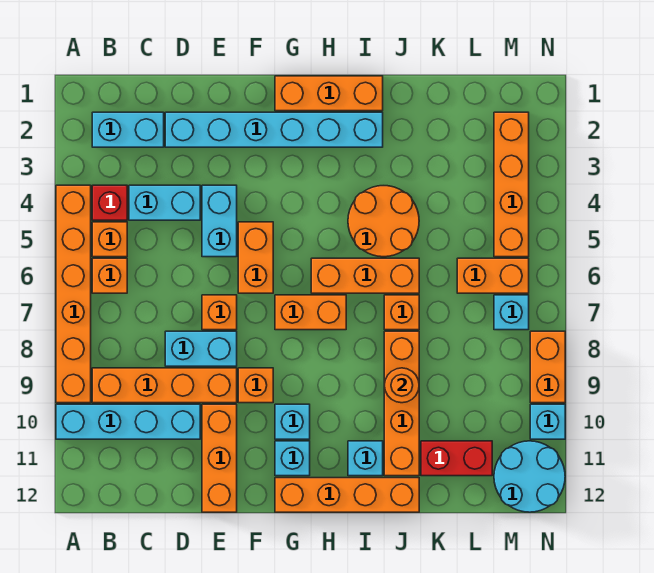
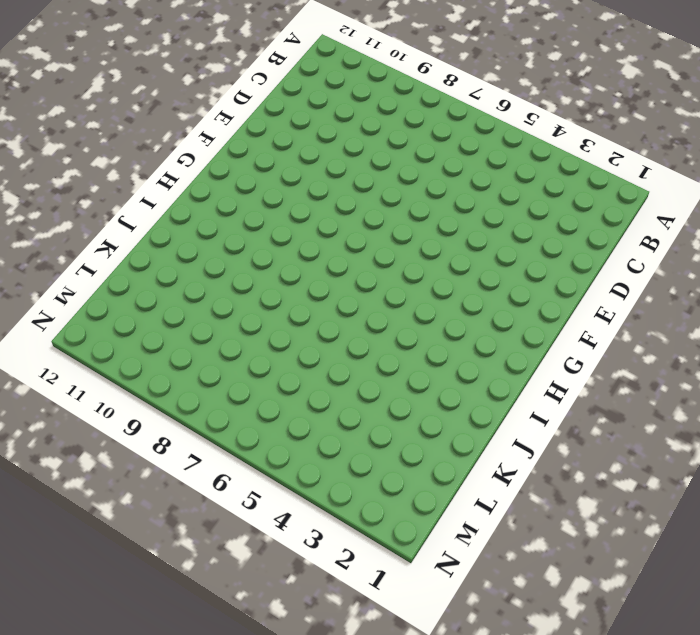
none -> orange brick A4:A9 level 1
none -> cyan brick A10:D10 level 1
none -> cyan brick B2:C2 level 1
none -> red brick B4 level 1

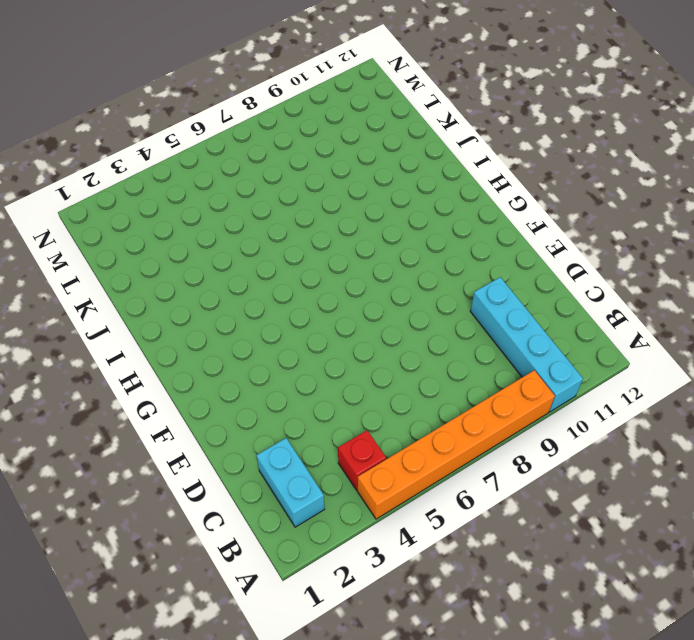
none -> orange brick B5 level 1
none -> orange brick B6 level 1
none -> orange brick B9:E9 level 1
none -> cyan brick C4:D4 level 1

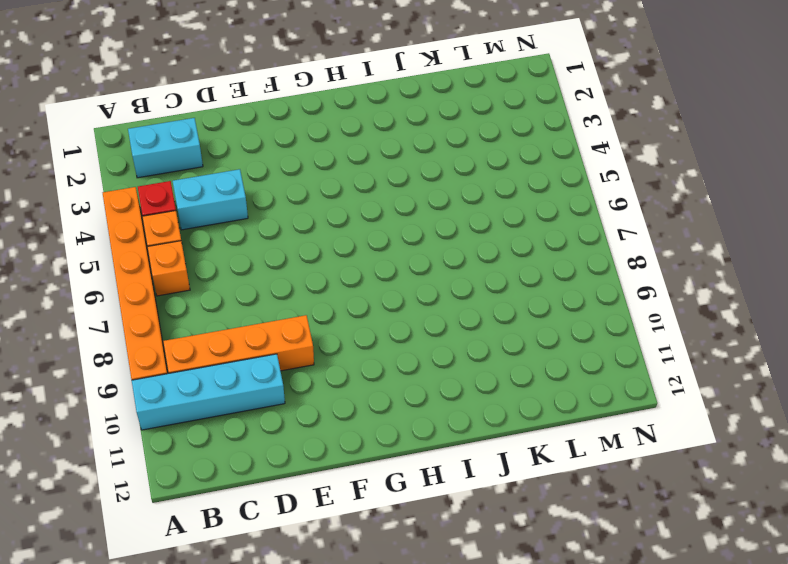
none -> cyan brick D2:I2 level 1
none -> cyan brick D8:E8 level 1
none -> cyan brick E4:E5 level 1
none -> orange brick E7 level 1

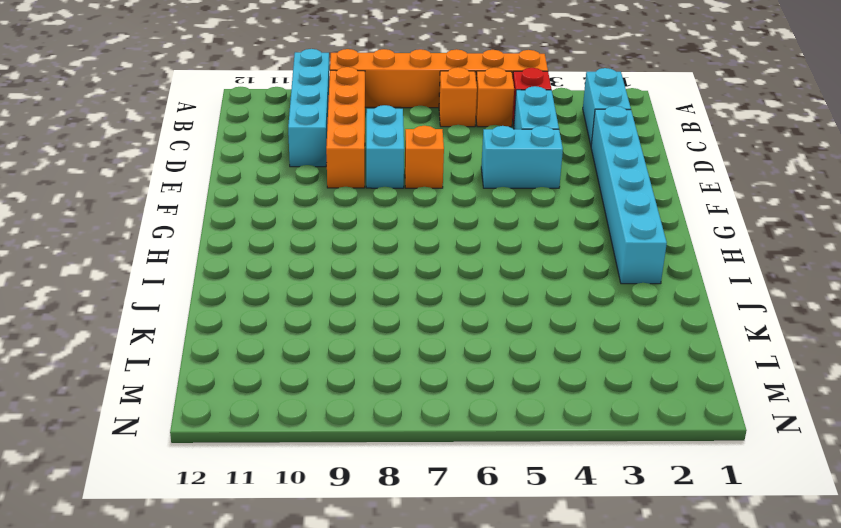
none -> orange brick E10:E12 level 1
none -> orange brick F5:F6 level 1
none -> orange brick F9 level 1
none -> orange brick G1:I1 level 1

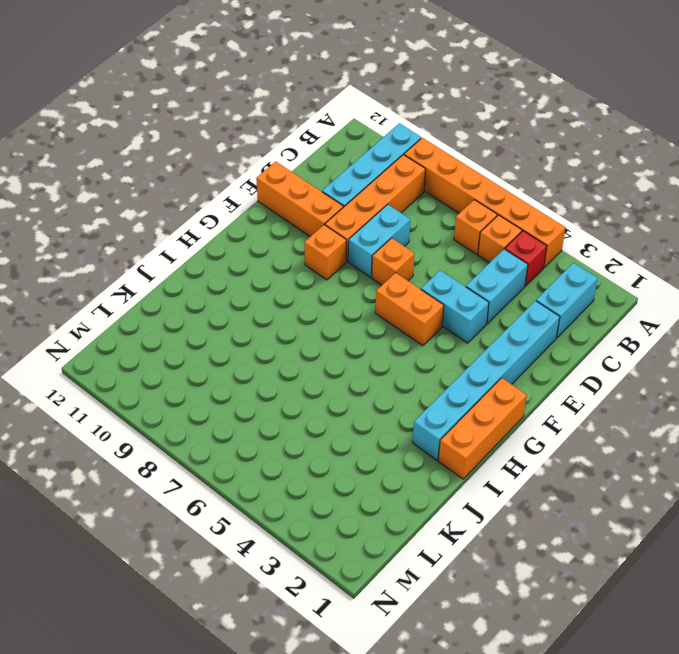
none -> orange brick G7:H7 level 1
none -> cyan brick G10 level 1
none -> cyan brick G11 level 1
none -> orange brick G12:J12 level 1

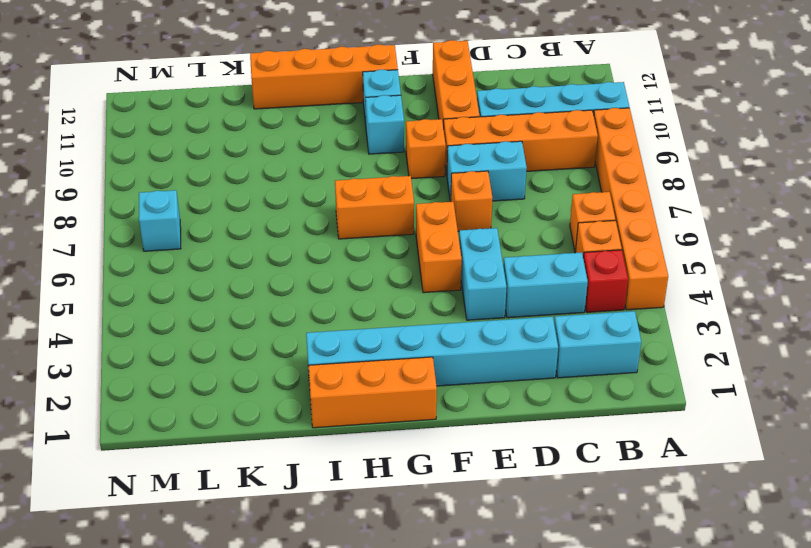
none -> orange brick H6:J6 level 1
none -> orange round brick I4:J5 level 1
none -> cyan brick I11 level 1
none -> orange brick J7 level 1

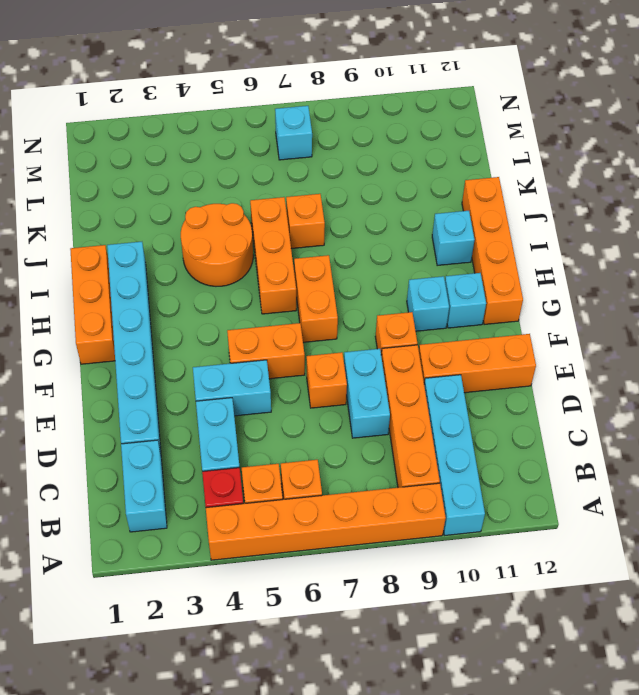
none -> orange brick J8:J11 level 1
none -> red brick K11:L11 level 1
none -> orange brick L6:M6 level 1
none -> orange brick M2:M5 level 1

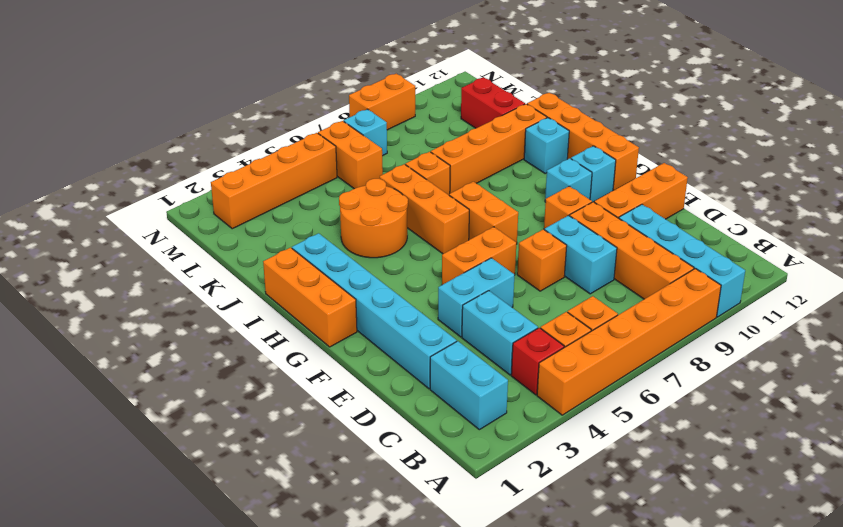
none -> cyan round brick M11:N12 level 1
none -> cyan brick N10 level 1
none -> orange round brick J9 level 2

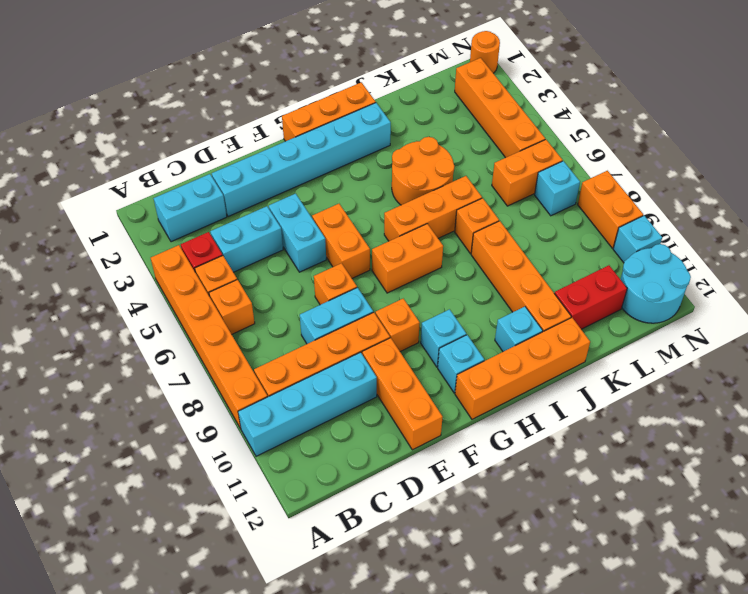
orange round brick N1 level 1 -> orange round brick J9 level 2

